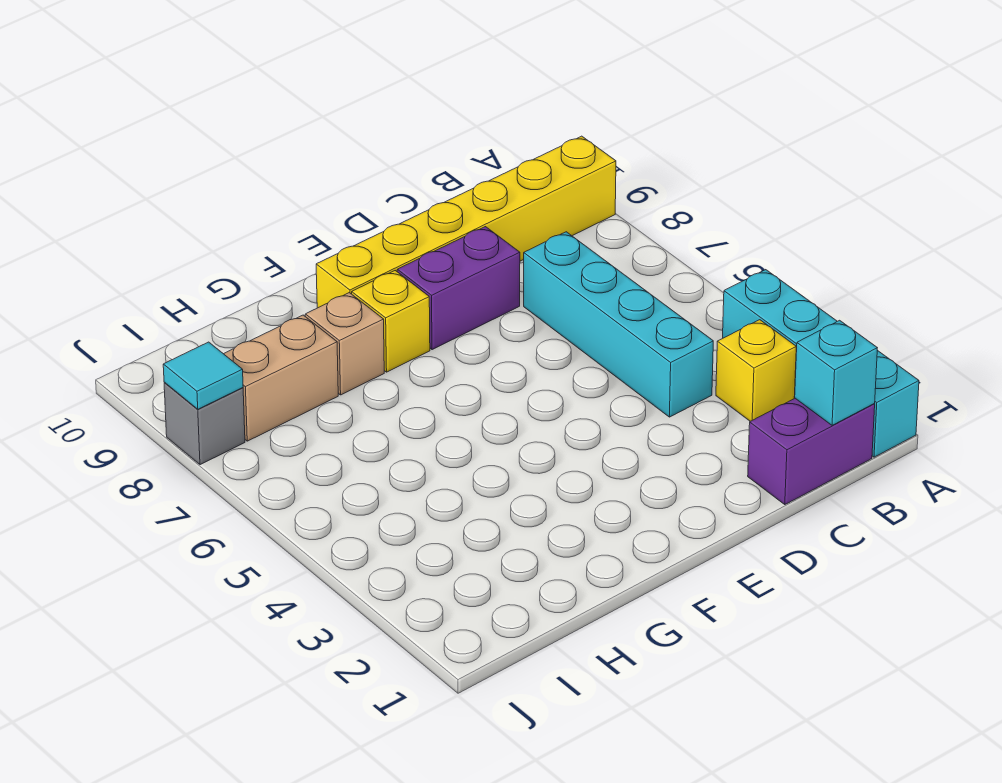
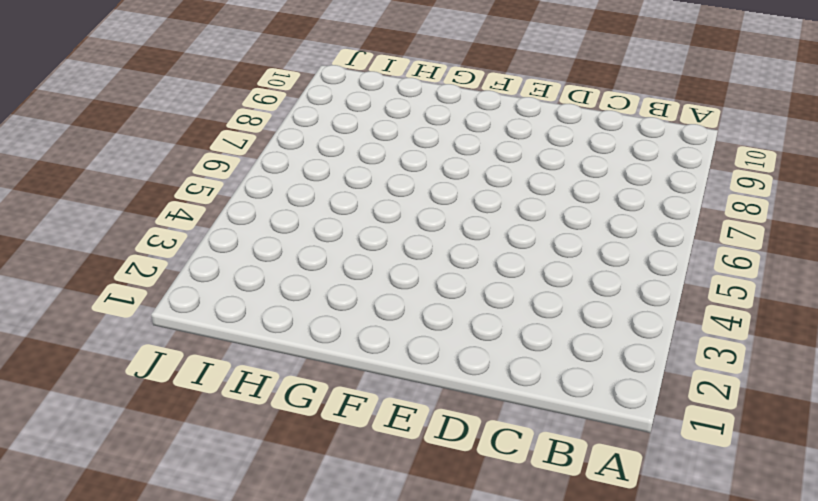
none -> cyan brick A1:A4 level 1
none -> yellow brick A9:F9 level 1
none -> purple brick B1:C1 level 1

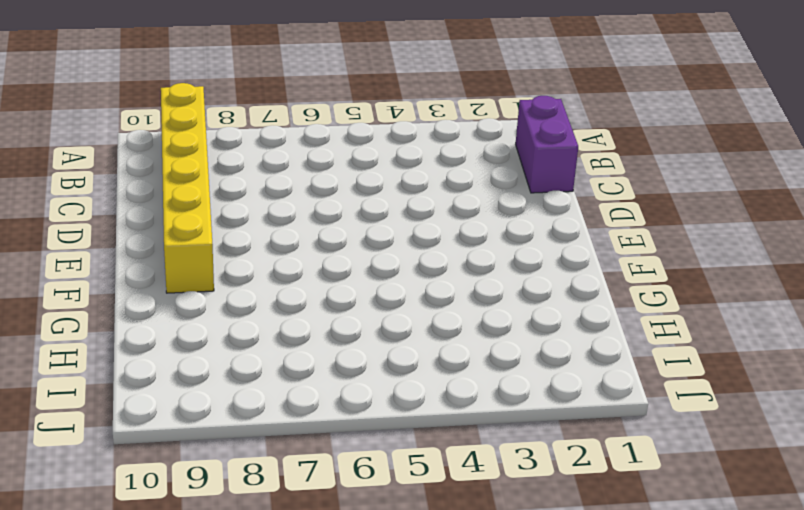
none -> cyan brick A1:A4 level 1
none -> yellow brick B3 level 1
none -> cyan brick C4:C7 level 1

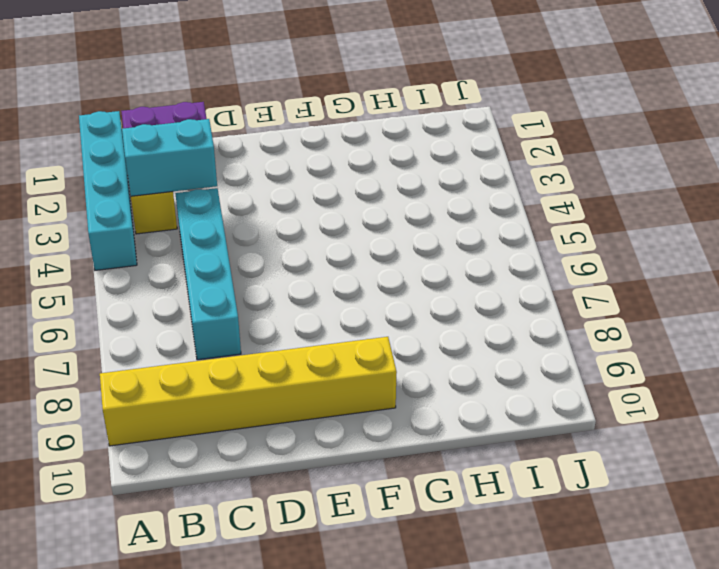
cyan brick B3:C3 level 2 -> none
none -> purple brick D8:E8 level 1
none -> yellow brick F8 level 1
none -> tan brick G8 level 1

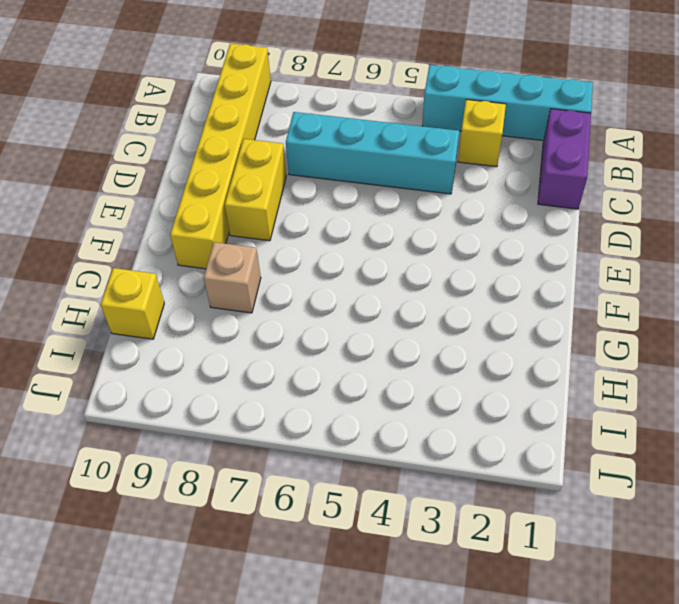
yellow brick D8:E8 level 1 -> purple brick D8:E8 level 1
yellow brick H10 level 1 -> yellow brick F8 level 1
none -> tan brick H8:I8 level 1
none -> grey brick J8 level 1
none -> cyan brick B1 level 2

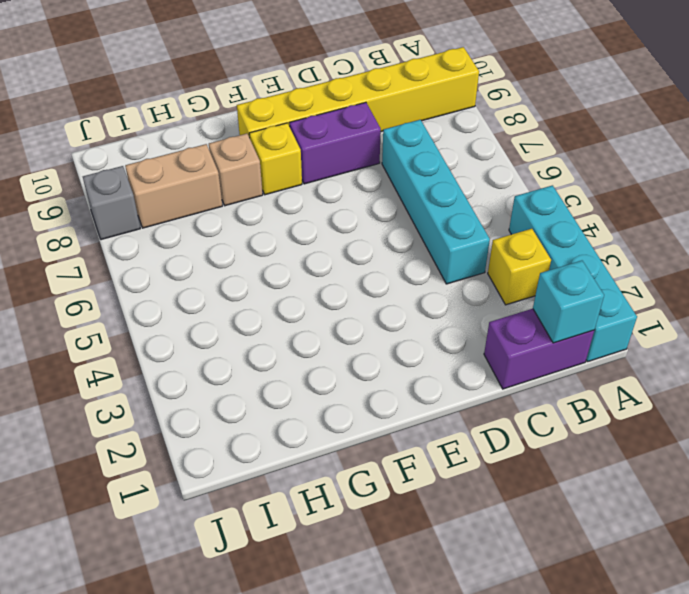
none -> cyan tile J8 level 2

